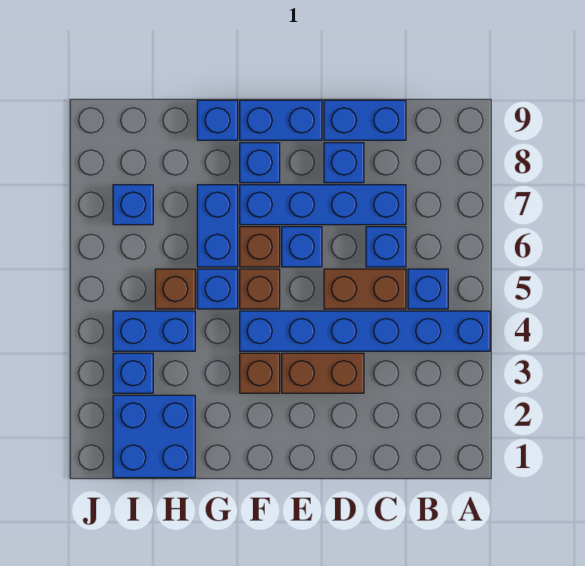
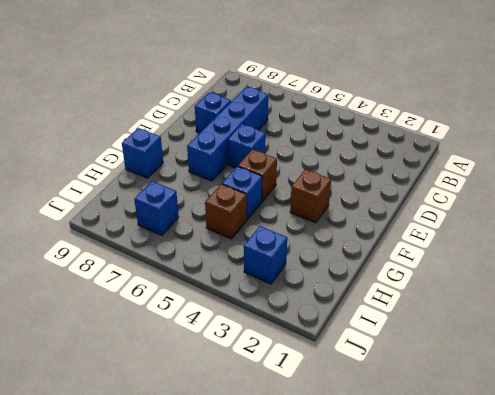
none -> blue brick A4:F4 level 1
none -> blue brick B5 level 1
none -> brown brick C5:D5 level 1

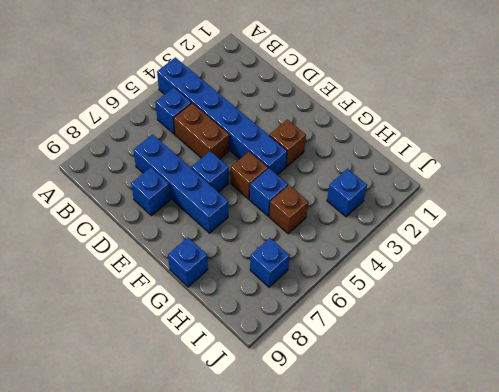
none -> blue brick C6 level 1
none -> blue brick C9:D9 level 1
none -> brown brick D3:E3 level 1

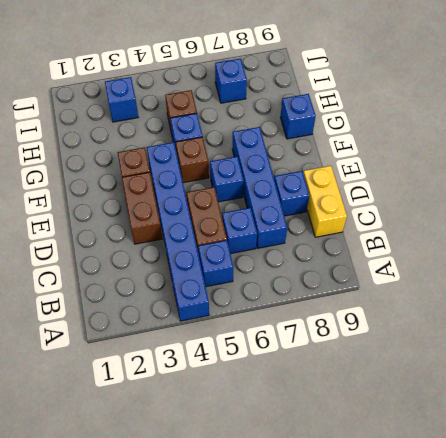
yellow brick C9:D9 level 1 -> blue brick C9:D9 level 1
none -> blue brick E9:F9 level 1
none -> brown brick F6 level 1
none -> blue brick F8 level 1

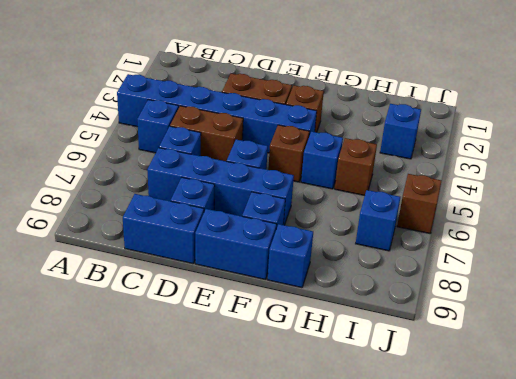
brown brick J6 level 1 -> brown brick F6 level 1
none -> blue brick G6:G7 level 1
none -> blue brick H1:I2 level 1
none -> blue brick H4:I4 level 1

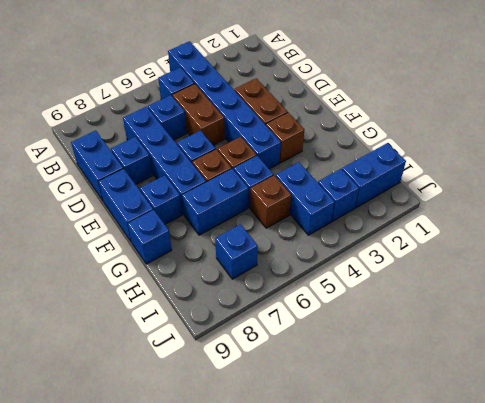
blue brick I1:I2 level 1 -> blue brick H1:I2 level 1

